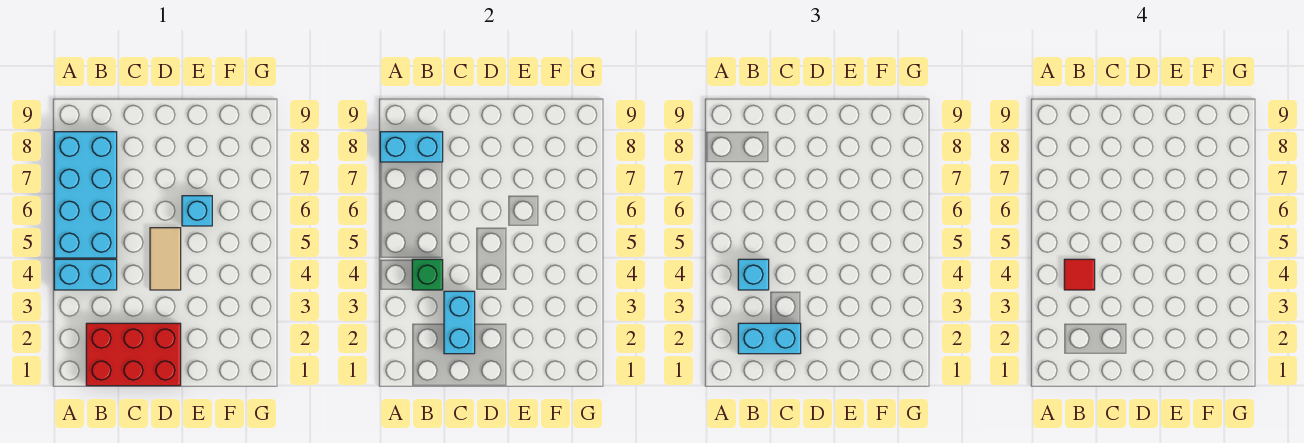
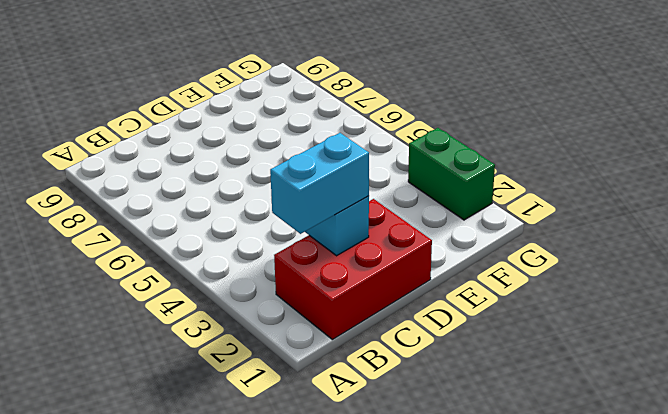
green brick G2:G3 level 1 -> none
none -> cyan brick A4:B4 level 1
none -> cyan brick A5:B8 level 1

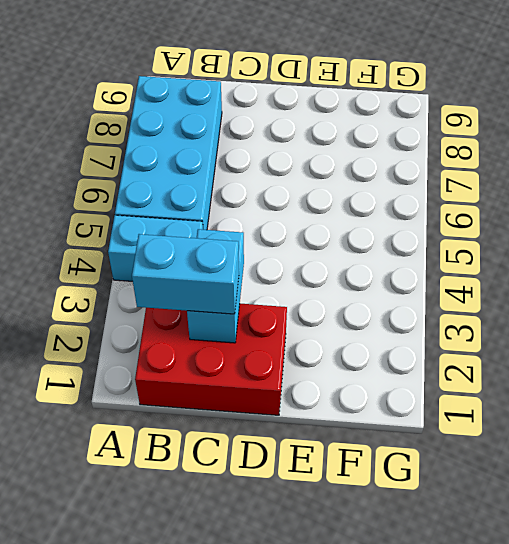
none -> tan tile D4:D5 level 1
none -> cyan brick E6 level 1

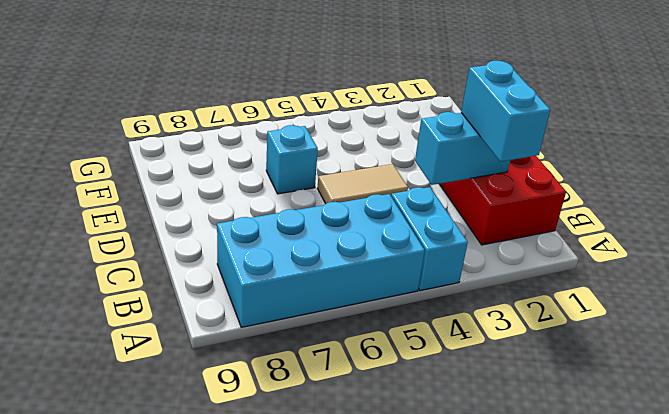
none -> cyan brick A8:B8 level 2
none -> green brick B4 level 2

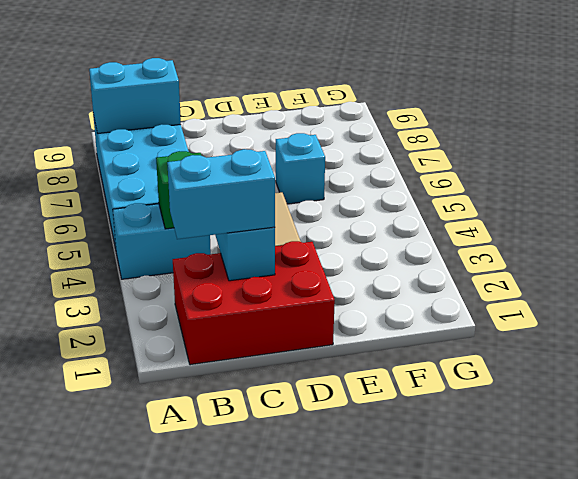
none -> cyan brick B4 level 3
none -> red tile B4 level 4

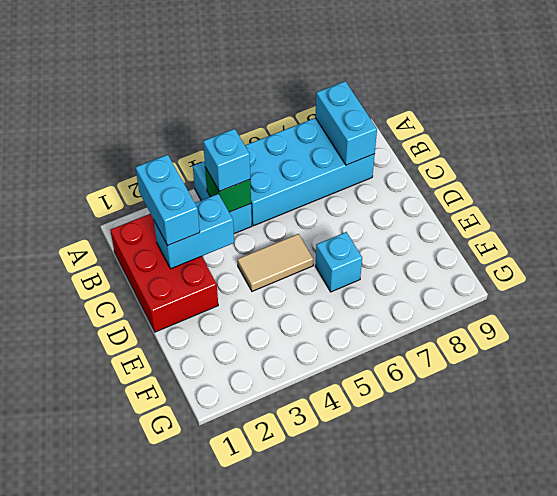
none -> red tile B4 level 4

